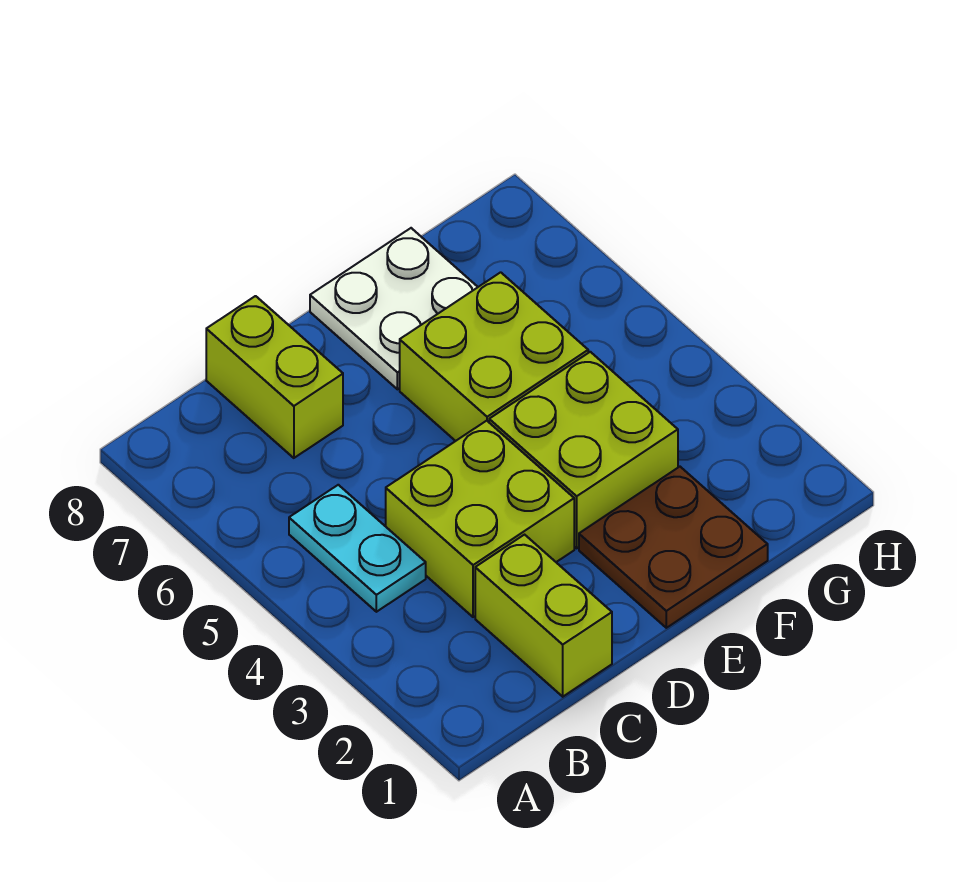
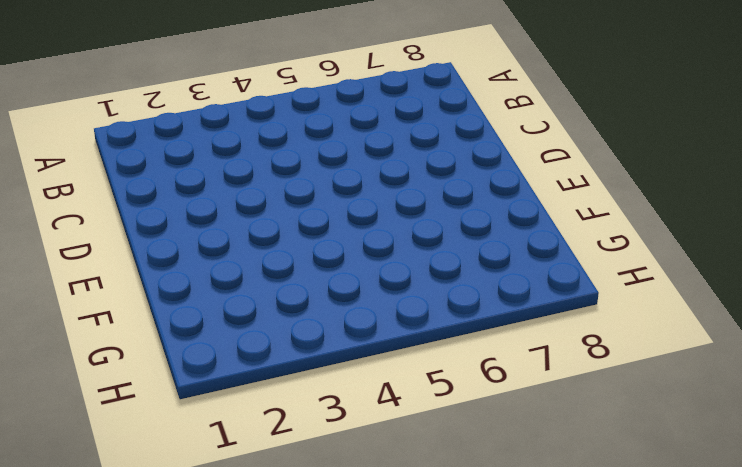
none -> cyan plate B4:B5 level 1
none -> lime brick C1:C2 level 1

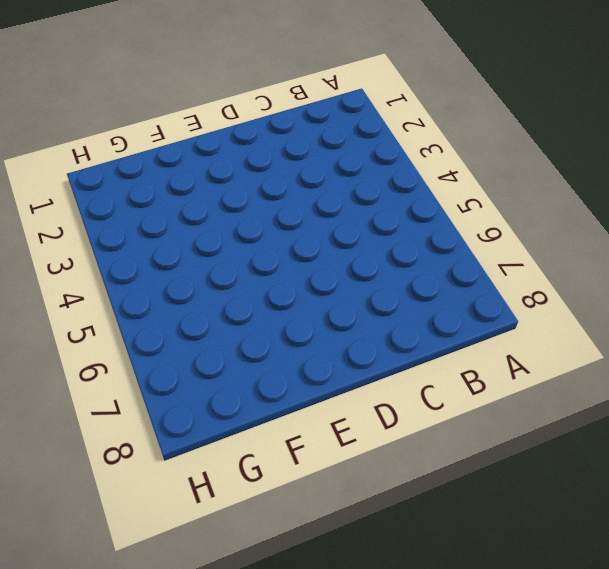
none -> cyan plate B4:B5 level 1
none -> lime brick C1:C2 level 1

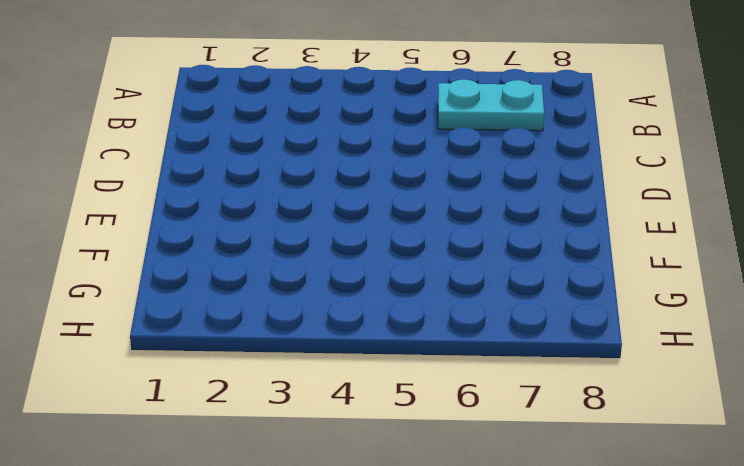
cyan plate B6:B7 level 1 -> cyan plate B4:B5 level 1
none -> lime brick C1:C2 level 1
none -> lime brick C3:D4 level 1

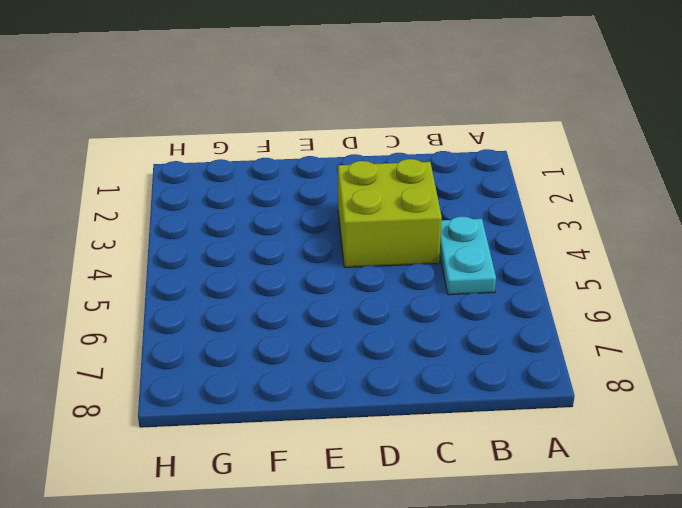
none -> lime brick C1:C2 level 1
none -> lime brick C7:C8 level 1

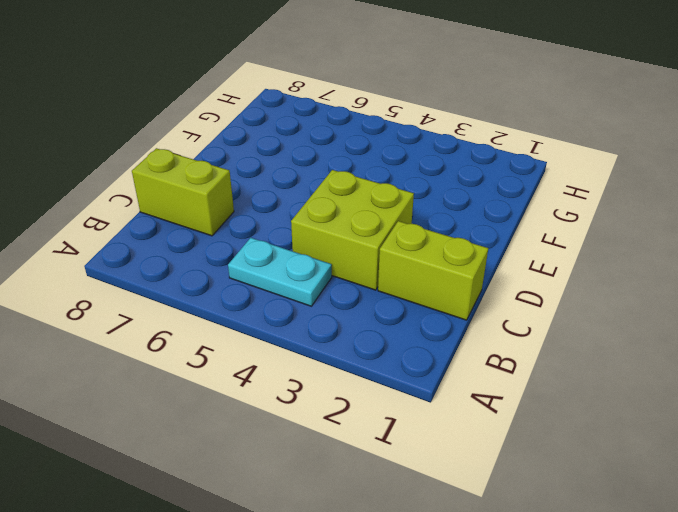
none -> brown plate E1:F2 level 1
none -> lime brick E3:F4 level 1

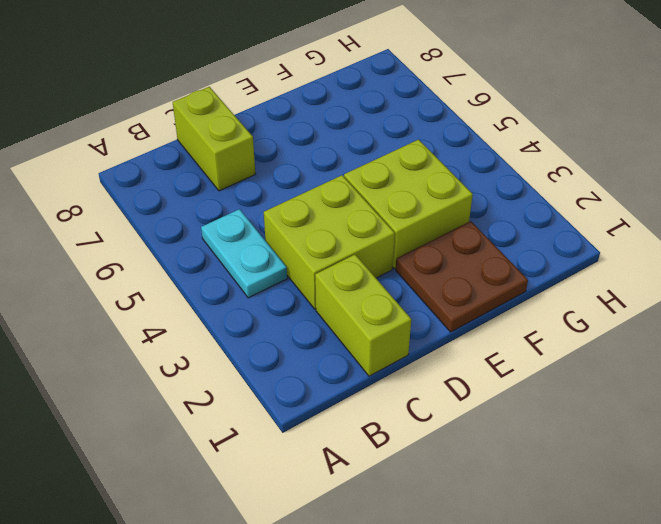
none -> lime brick E5:F6 level 1
none -> white plate E7:F8 level 1

